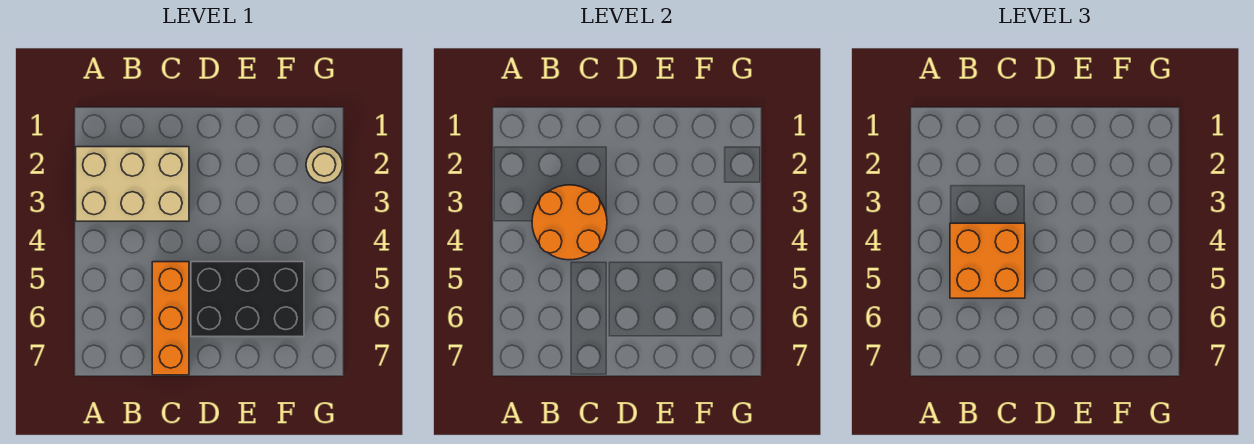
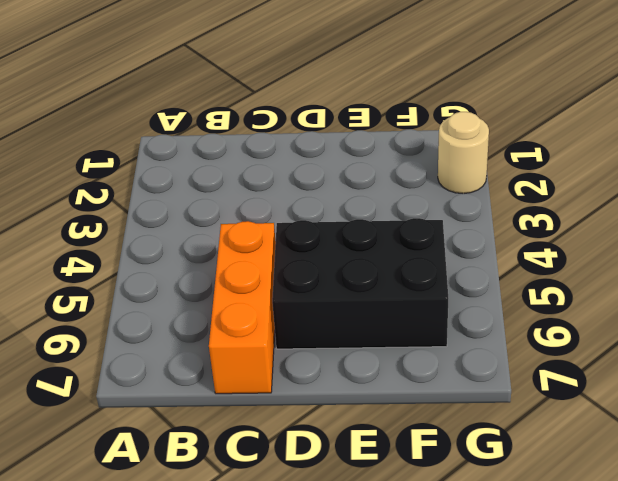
none -> tan brick A2:C3 level 1
none -> orange round brick B3:C4 level 2

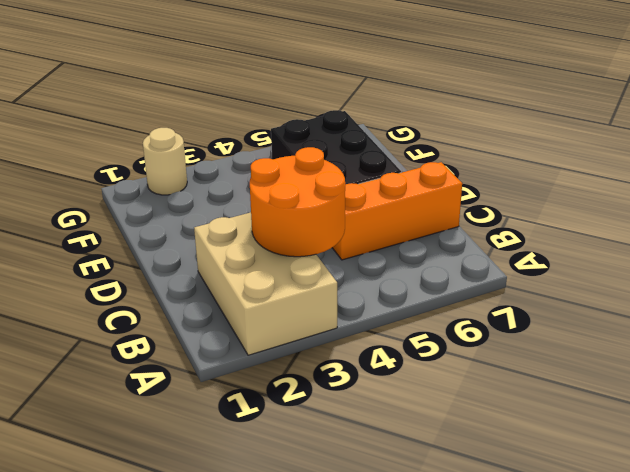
none -> orange brick B4:C5 level 3

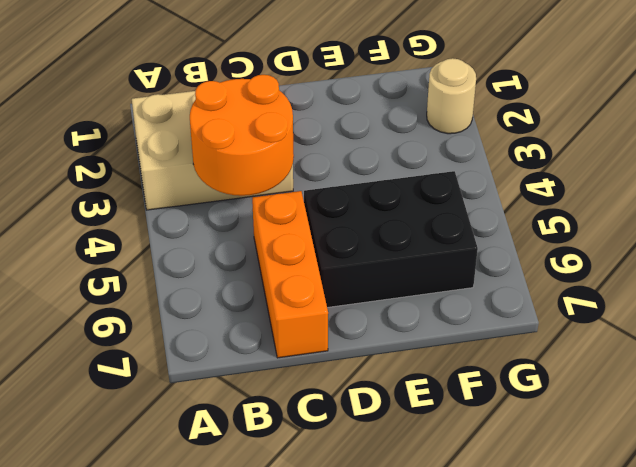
none -> orange brick B4:C5 level 3

